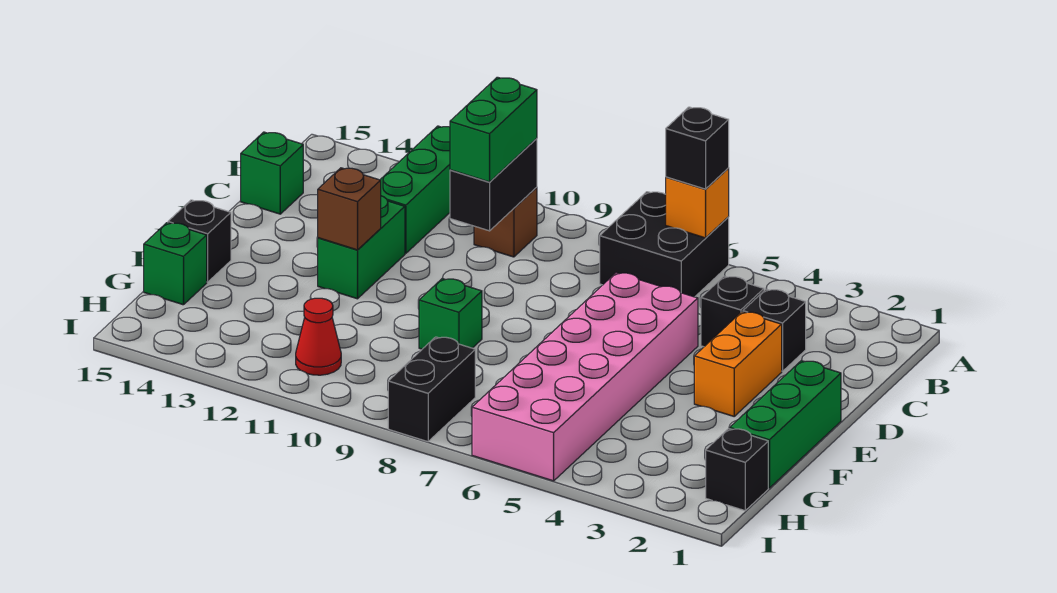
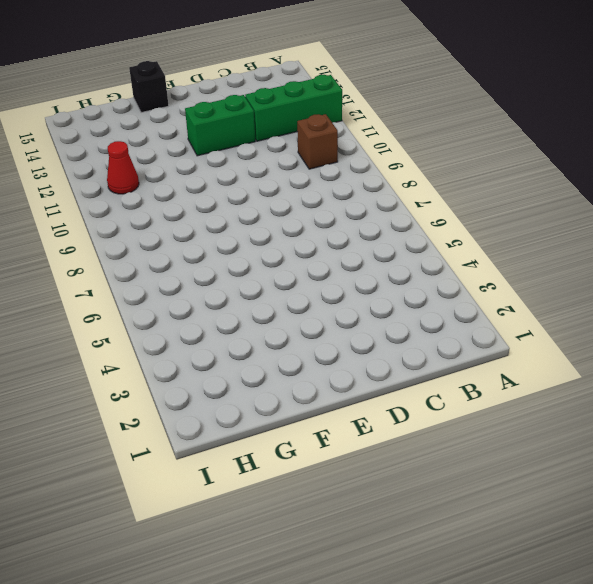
none -> black brick A6:B7 level 1
none -> black brick C3 level 1
none -> black brick C4 level 1

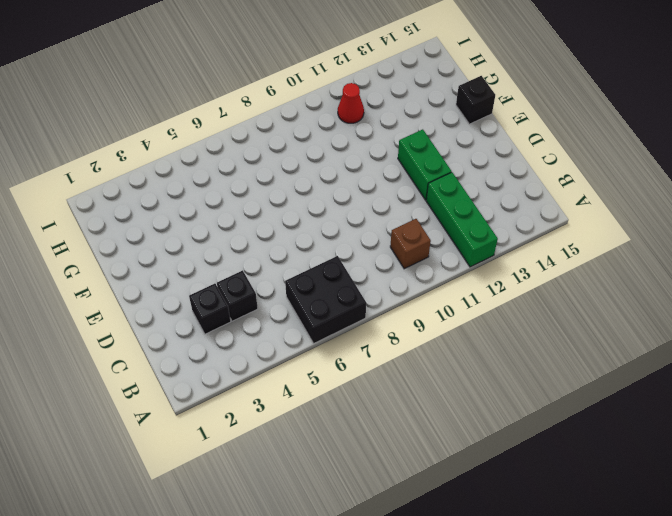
none -> green brick C15 level 1
none -> orange brick D3:E3 level 1
none -> pink brick D5:I6 level 1

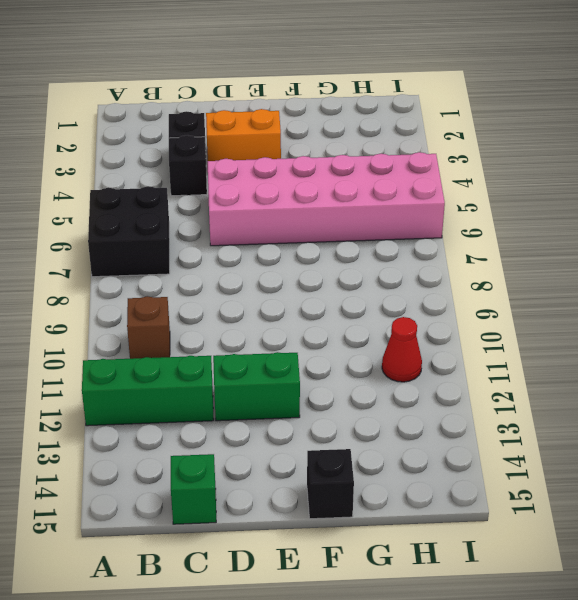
none -> green brick E1:G1 level 1
none -> green brick F9 level 1
none -> green brick G15 level 1

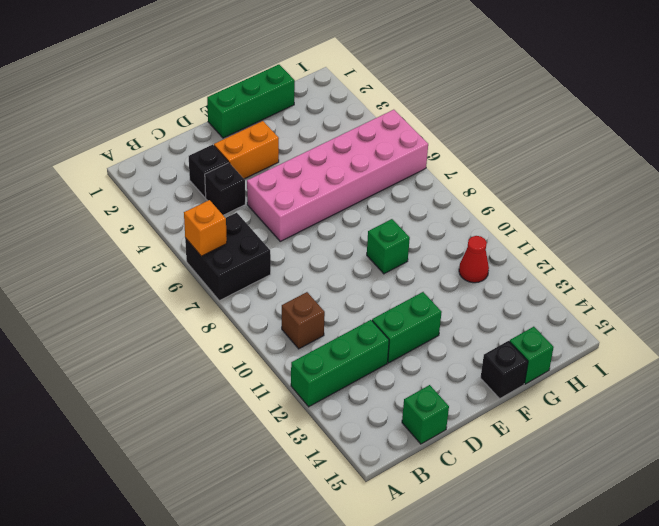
none -> black brick H1 level 1
none -> black brick H8:I8 level 1
none -> black brick B10:C10 level 2

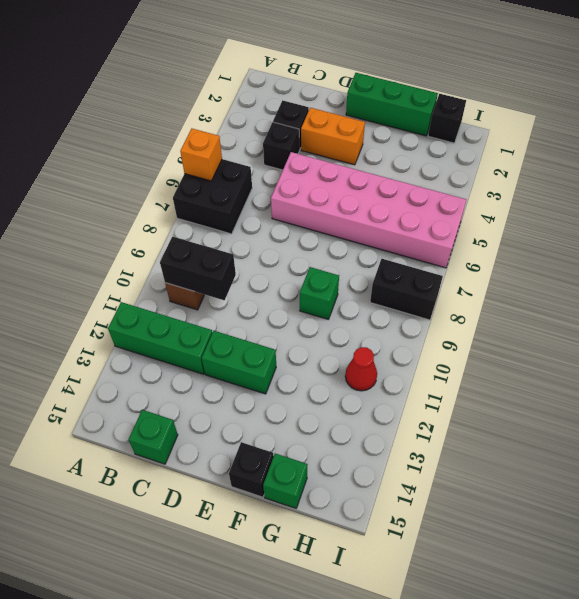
none -> brown brick E12 level 2
none -> black brick A6 level 3
none -> green brick B10:C10 level 3

